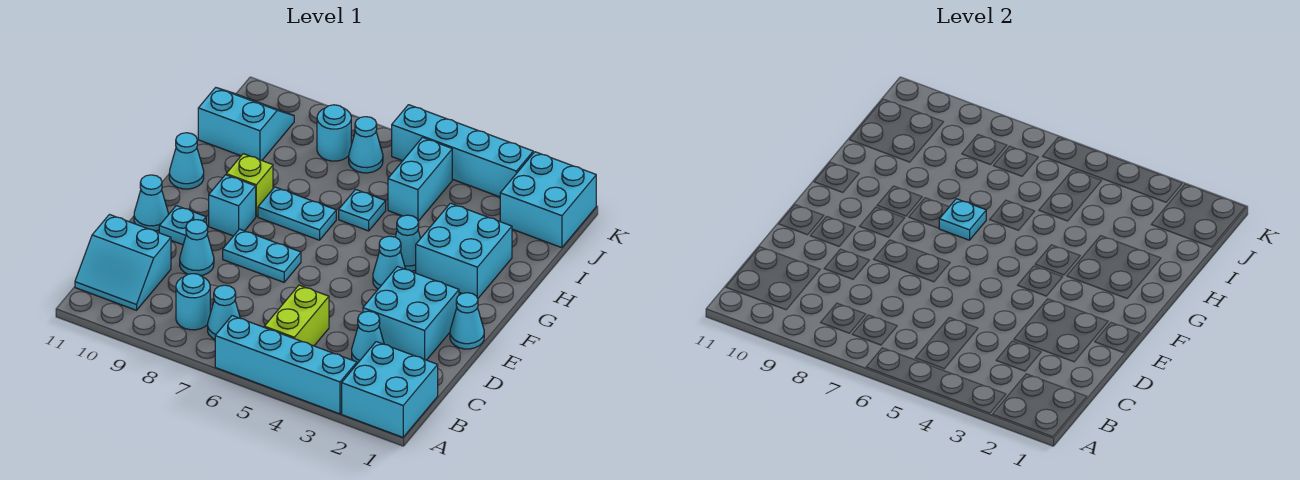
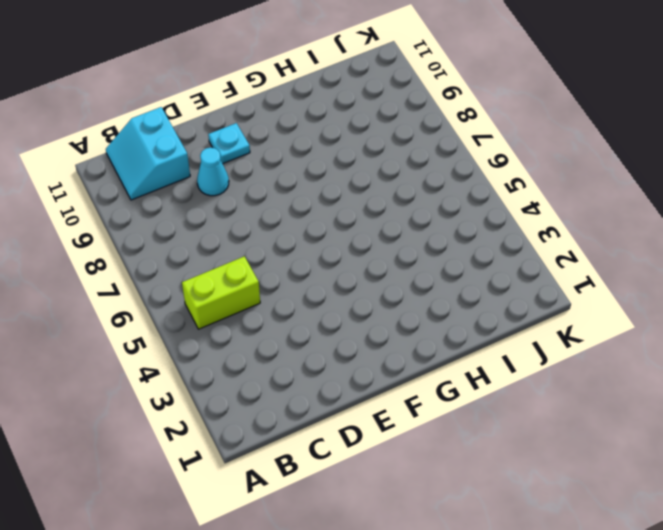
none -> cyan brick A1:B2 level 1
none -> cyan brick A3:A6 level 1
none -> cyan cone B7 level 1

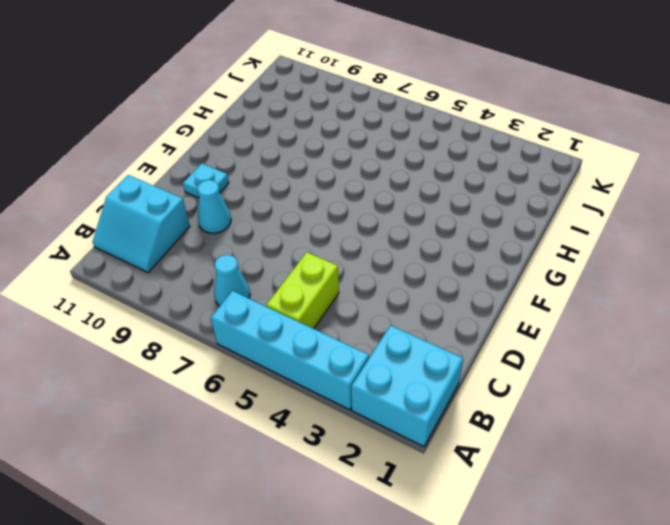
none -> cyan round brick B8 level 1
none -> cyan cone C3 level 1
none -> cyan brick D2:E3 level 1

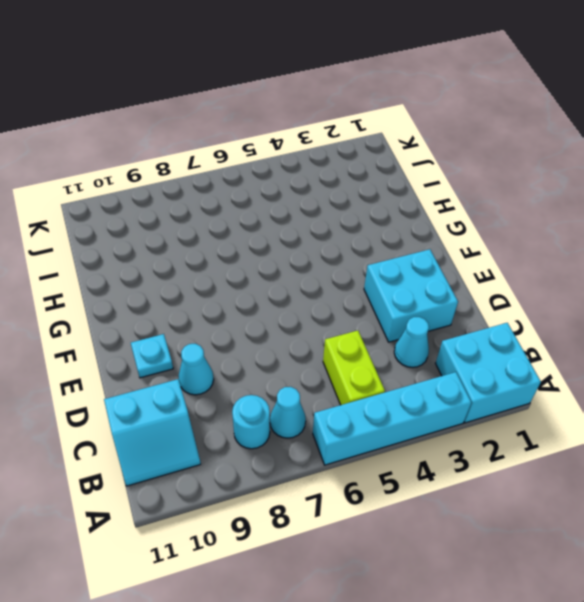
none -> cyan cone E1 level 1
none -> cyan plate E7:E8 level 1
none -> cyan cone E11 level 1

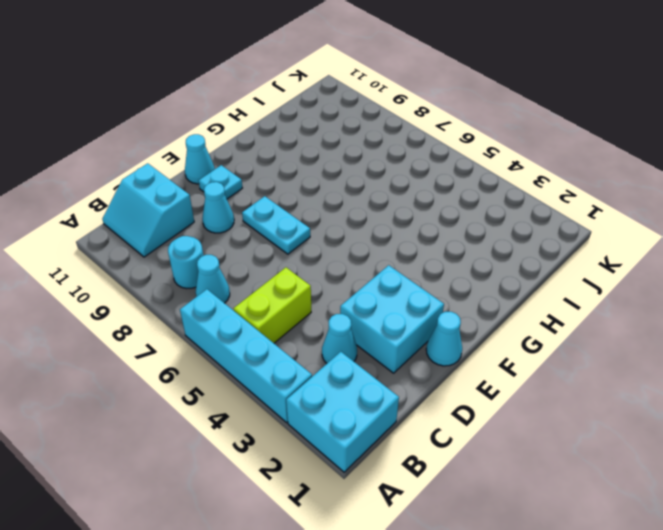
none -> cyan cone F4 level 1
none -> cyan brick F9 level 1
none -> cyan brick G2:H3 level 1

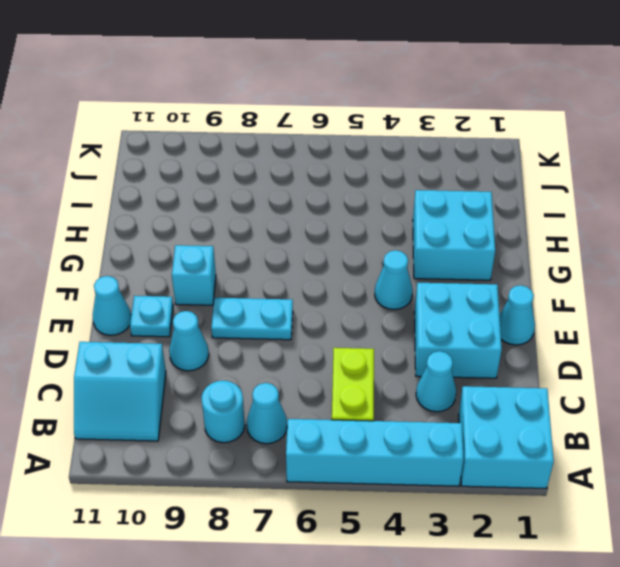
none -> cyan cone G4 level 1
none -> cyan plate G7:G8 level 1
none -> lime brick G9 level 1

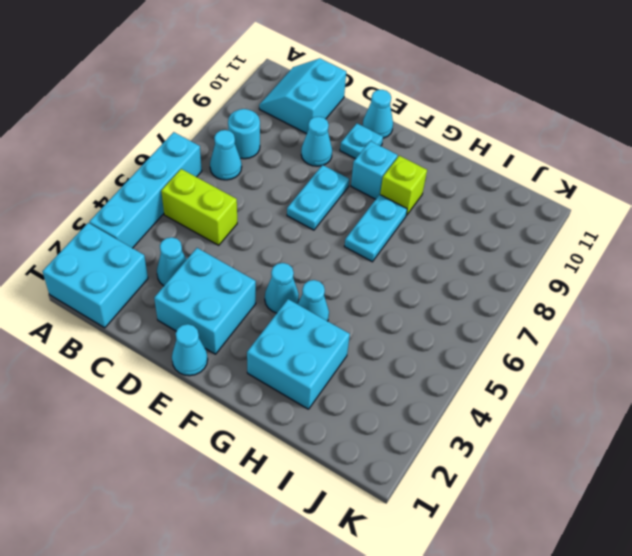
none -> cyan cone G11 level 1
none -> cyan plate H6 level 1
none -> cyan brick I5:J5 level 1

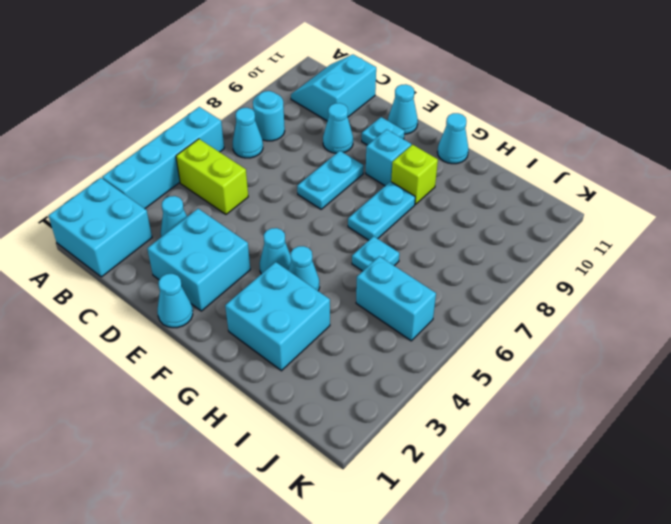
none -> cyan slope I10:J11 level 1 top I
none -> cyan brick J1:K2 level 1
none -> cyan cone J7 level 1

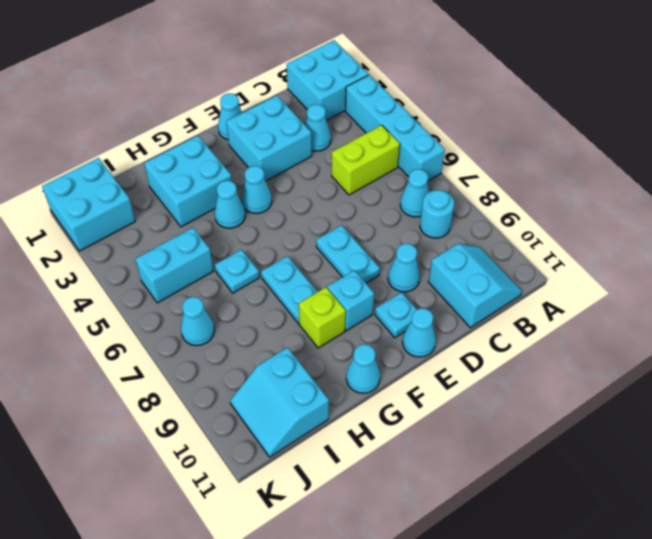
none -> cyan round brick J8 level 1
none -> cyan brick K3:K6 level 1
none -> cyan plate G7 level 2

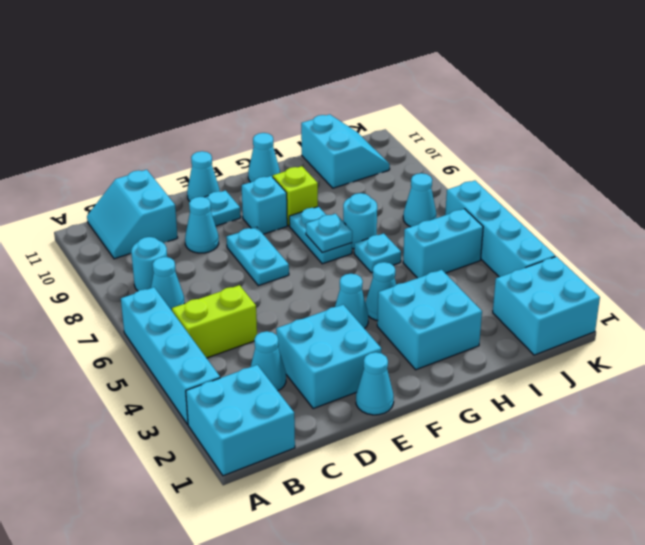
cyan round brick H7 level 1 -> cyan round brick J8 level 1

